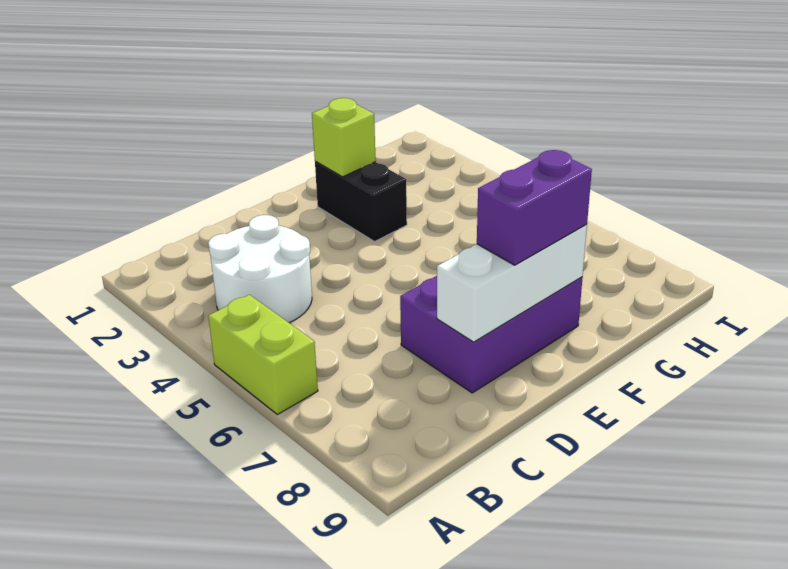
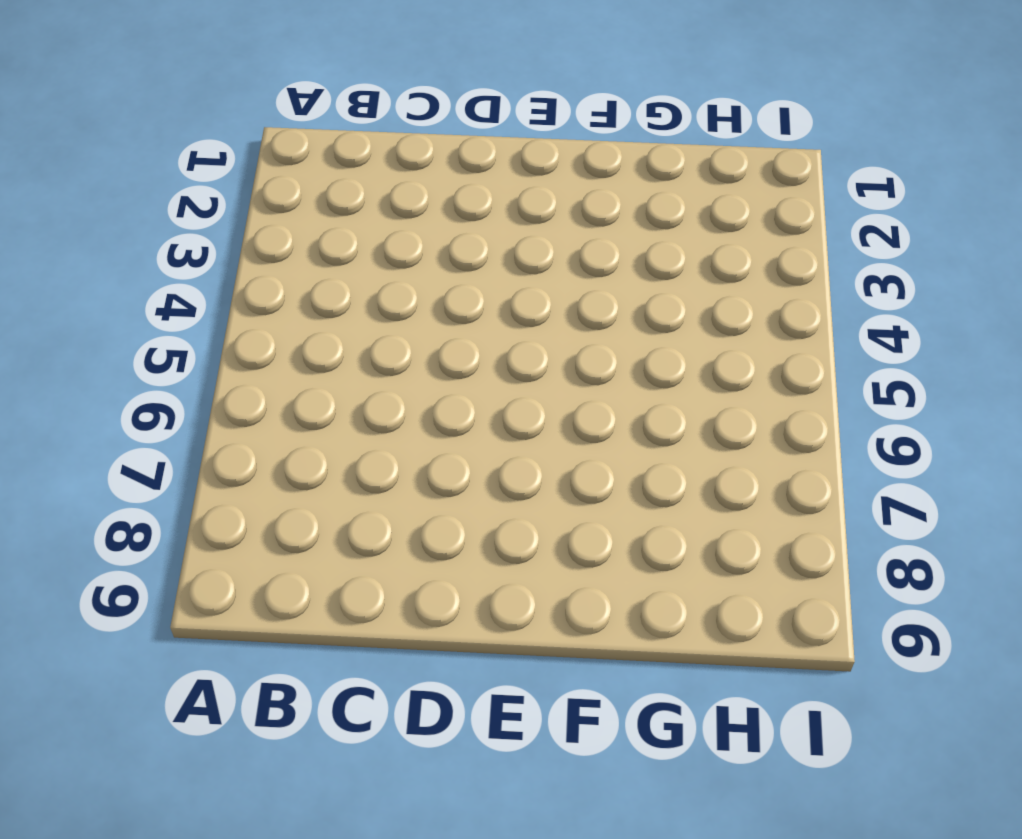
none -> lime brick A5:A6 level 1
none -> white round brick B3:C4 level 1

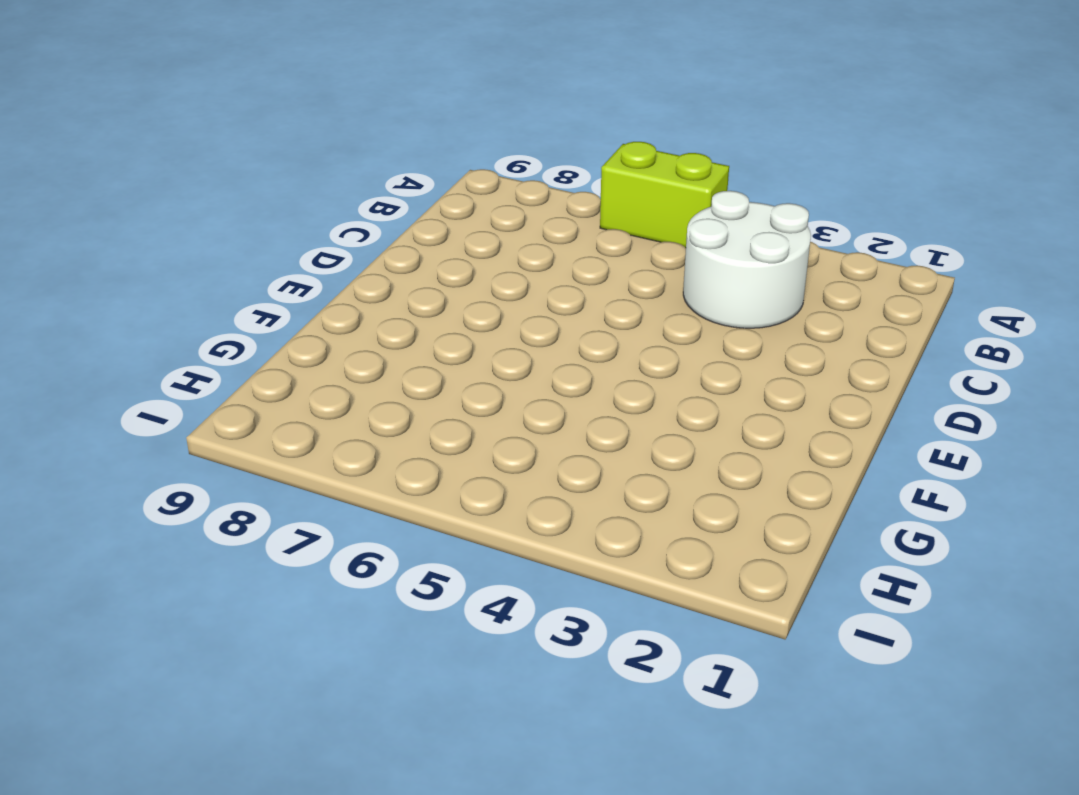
none -> purple brick D7:F8 level 1
none -> black brick F2:F3 level 1

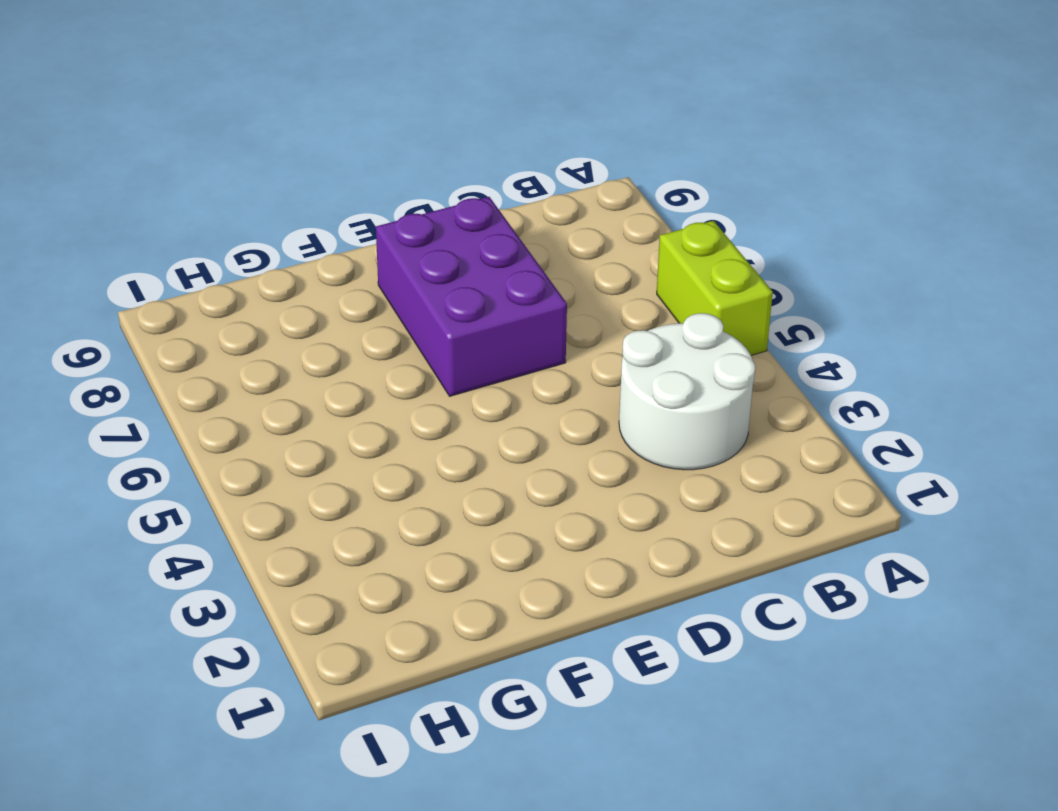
purple brick D6:E8 level 1 -> purple brick D7:F8 level 1
none -> black brick F2:F3 level 1
none -> white brick D8:F8 level 2

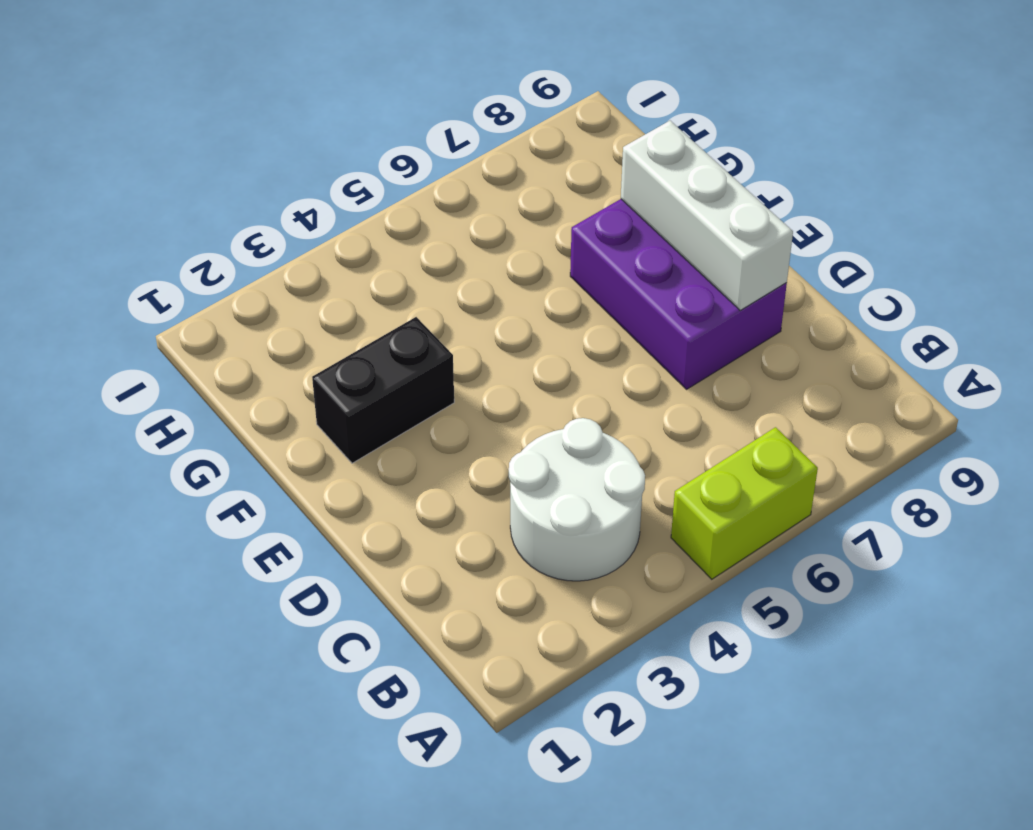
none -> lime brick F2 level 2
none -> purple brick E8:F8 level 3

